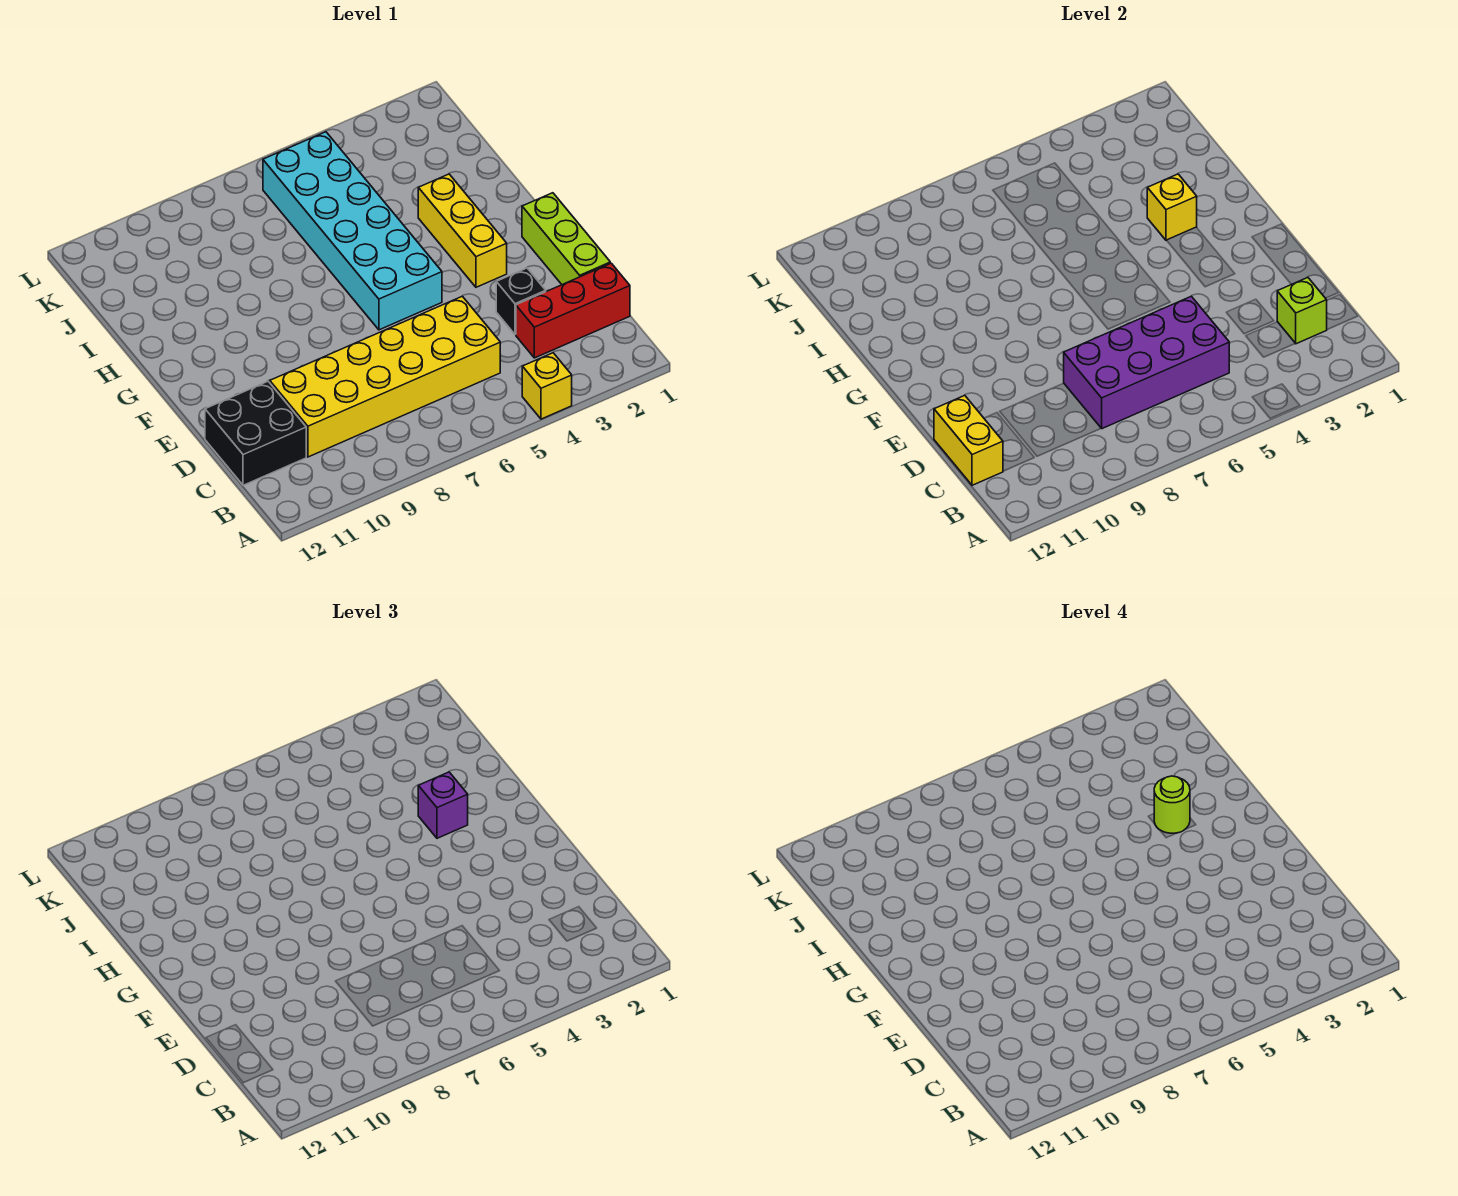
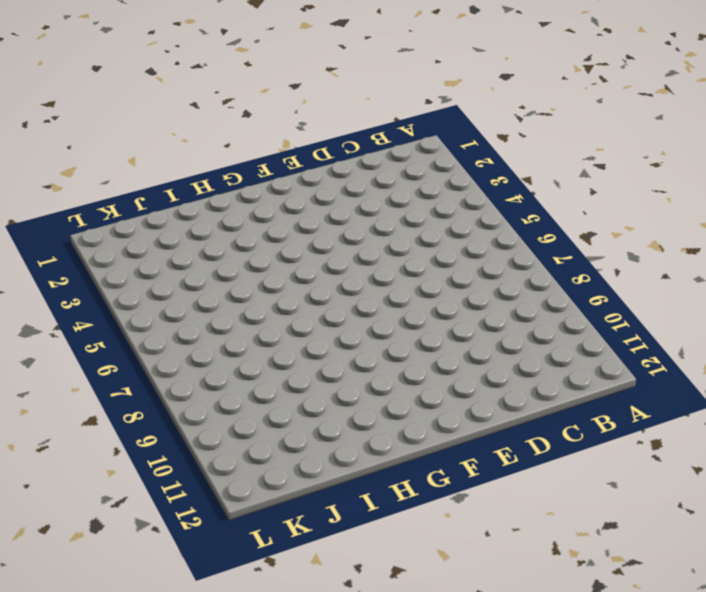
none -> yellow brick A4 level 1
none -> red brick C1:C3 level 1
none -> yellow brick C5:D10 level 1

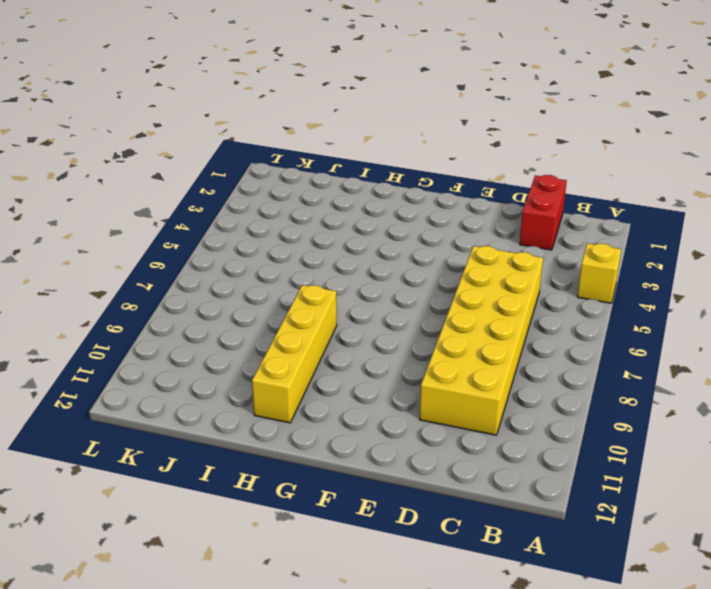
red brick C1:C2 level 1 -> red brick C1:C3 level 1
yellow brick H8:H11 level 1 -> none
none -> black brick C11:D12 level 1
none -> lime brick D1:F1 level 1
none -> black brick D3 level 1

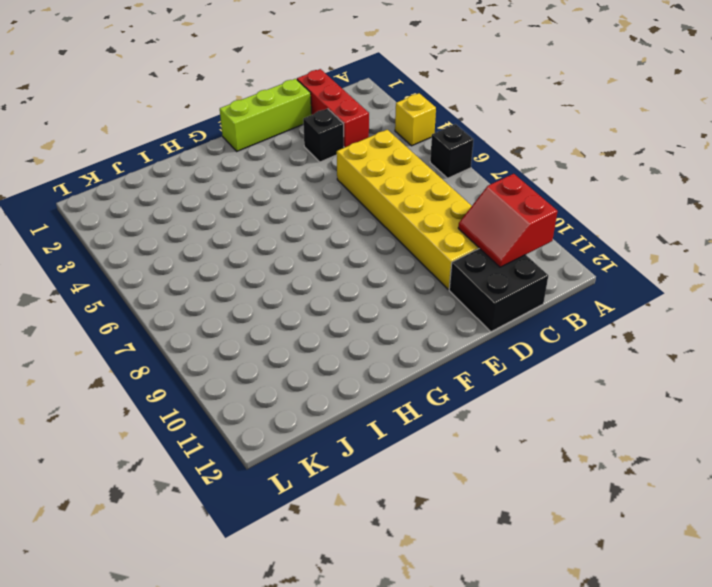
black brick A6 level 1 -> none
red slope B10:C11 level 2 top B -> none
none -> yellow brick F3:H3 level 1
none -> cyan brick F5:K6 level 1
none -> lime brick C2 level 2

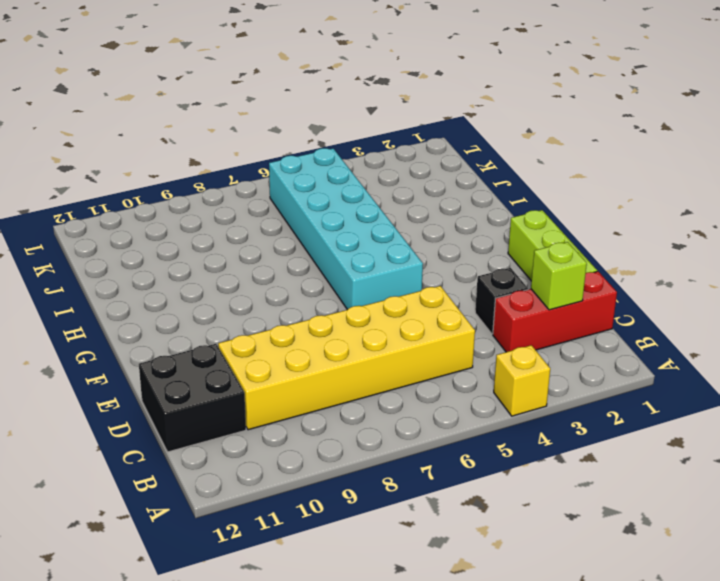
none -> yellow brick F3:H3 level 1
none -> purple brick C5:D8 level 2
none -> yellow brick C12:D12 level 2

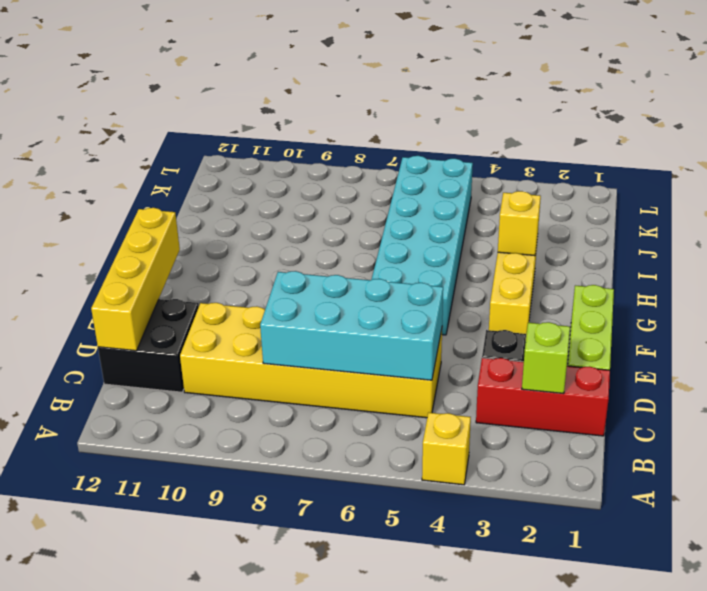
cyan brick C5:D8 level 2 -> purple brick C5:D8 level 2
yellow brick C12:F12 level 2 -> yellow brick C12:D12 level 2
none -> purple brick H3 level 3
none -> lime round brick H3 level 4

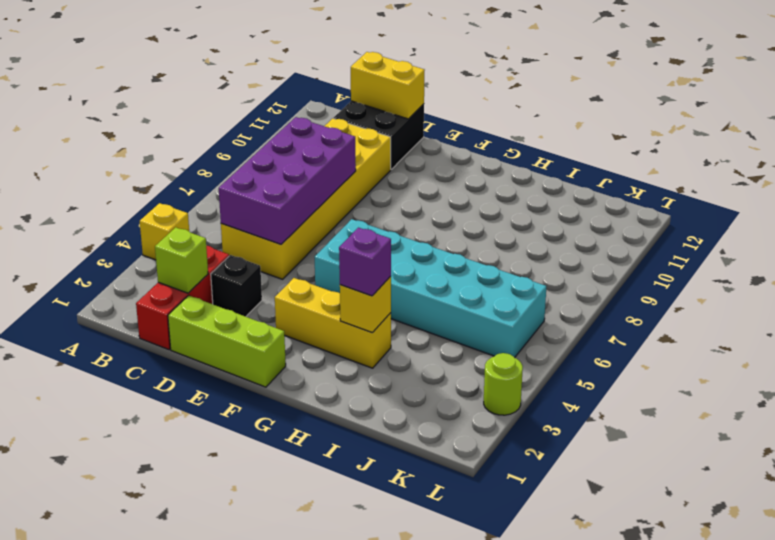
lime round brick L3 level 1 -> lime round brick H3 level 4

